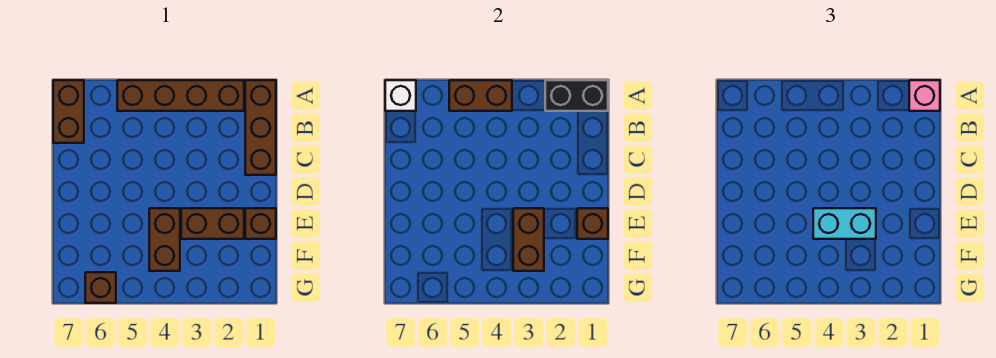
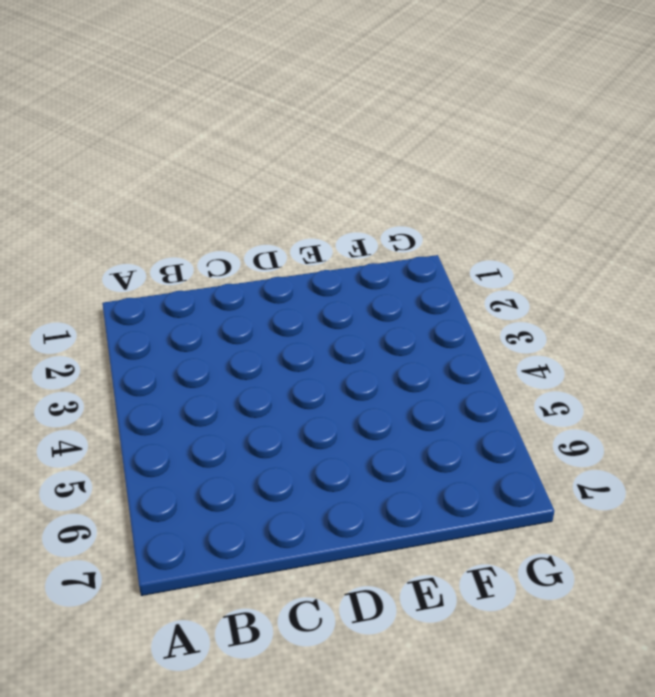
none -> brown brick A1:C1 level 1
none -> brown brick A2:A5 level 1
none -> brown brick A7:B7 level 1

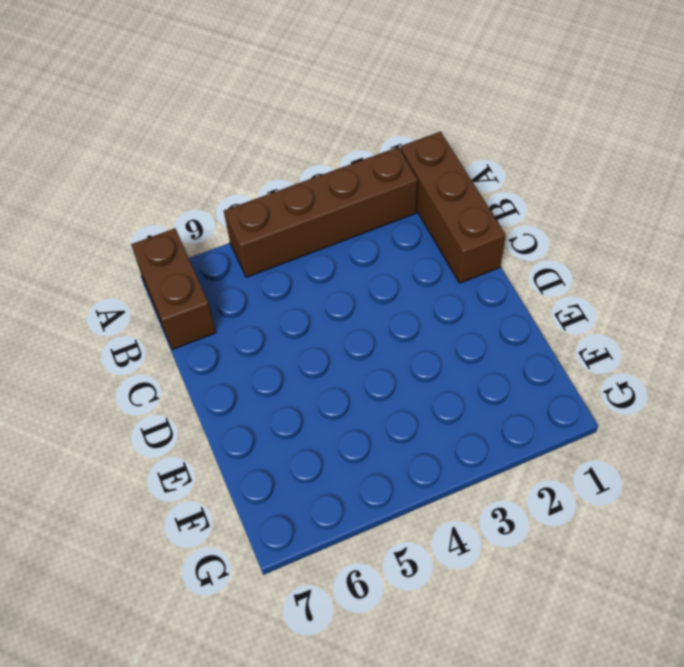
none -> brown brick E1 level 1
none -> brown brick E2:E3 level 1
none -> brown brick E4:F4 level 1

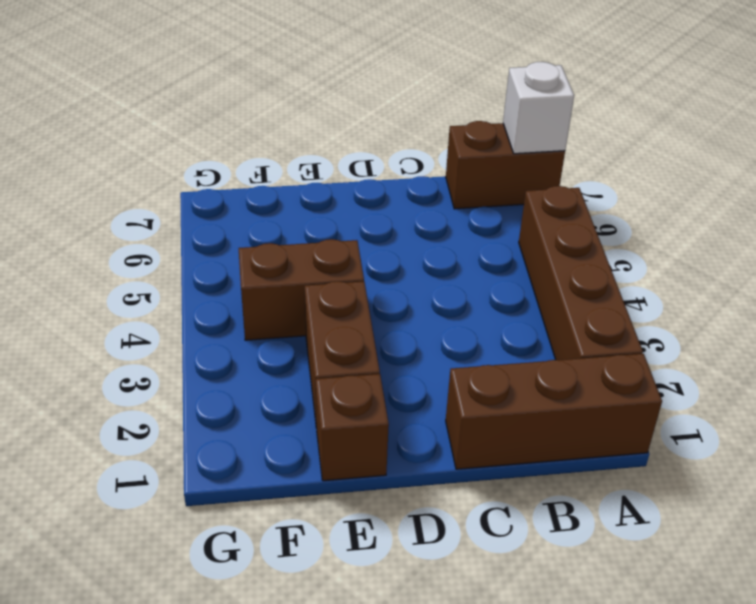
none -> brown brick G6 level 1
none -> black brick A1:A2 level 2
none -> brown brick A4:A5 level 2

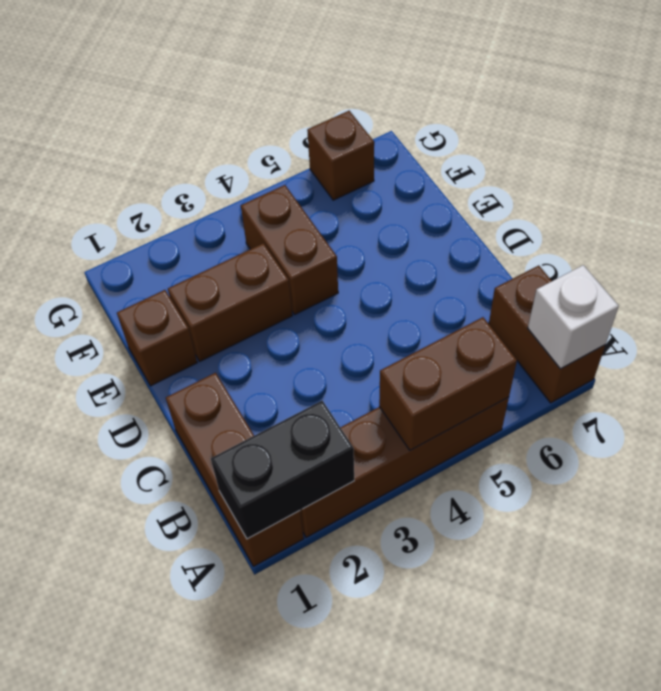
none -> brown brick E1 level 2
none -> brown brick E3:F3 level 2
none -> pink brick A1 level 3

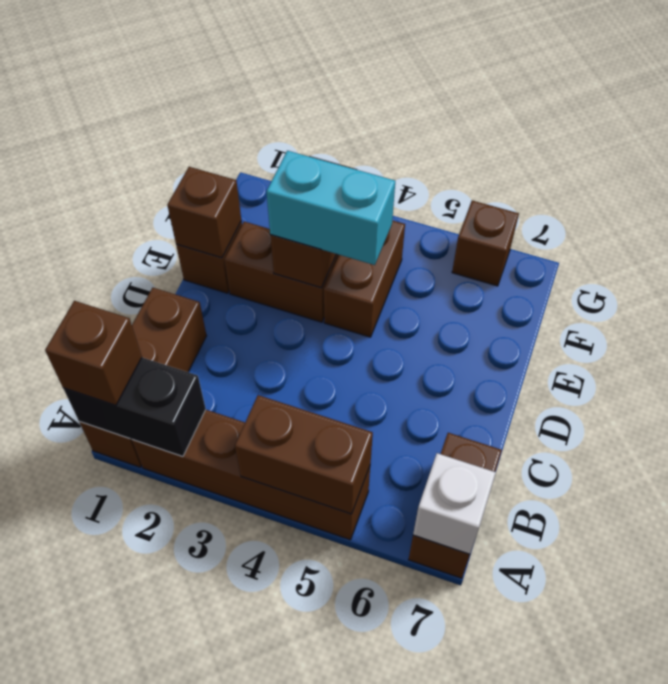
brown brick A1 level 3 -> pink brick A1 level 3

